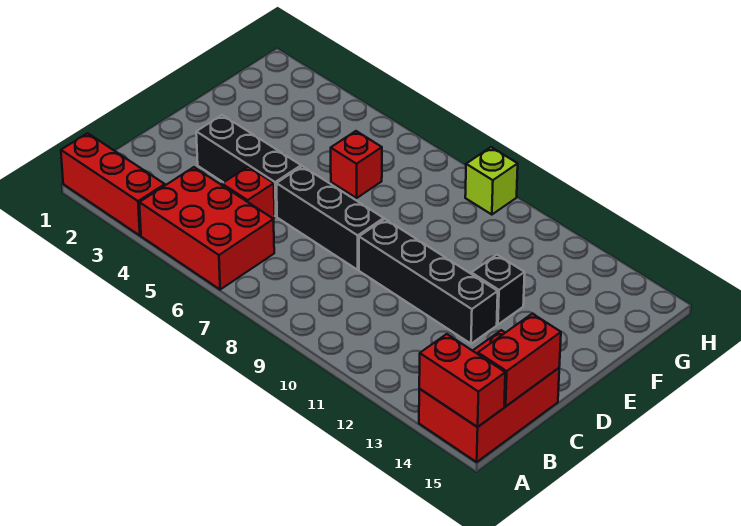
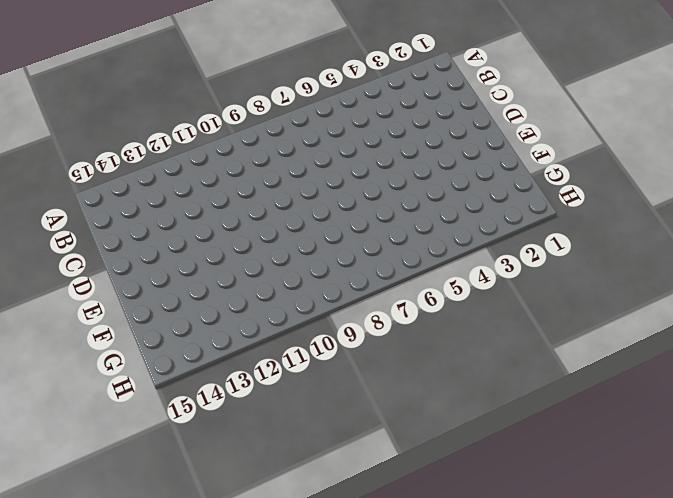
none -> red brick A1:A3 level 1
none -> red brick A4:B6 level 1
none -> red brick A14:C15 level 1

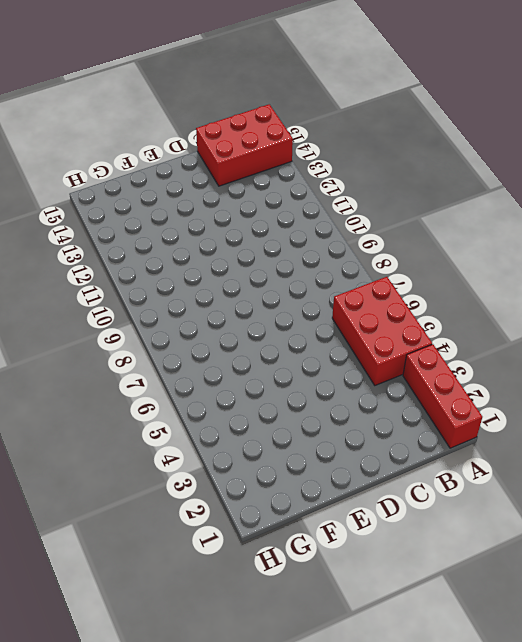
none -> red brick C5 level 1
none -> black brick D3:D5 level 1
none -> black brick D6:D8 level 1

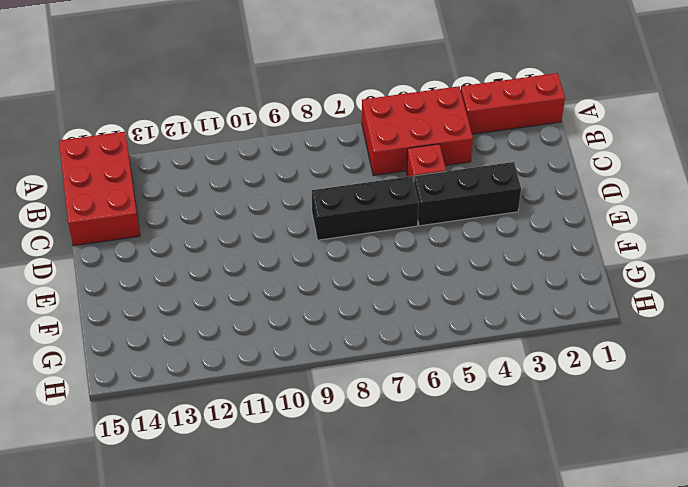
none -> black brick D9:D12 level 1
none -> black brick E12 level 1
none -> red brick F6 level 1

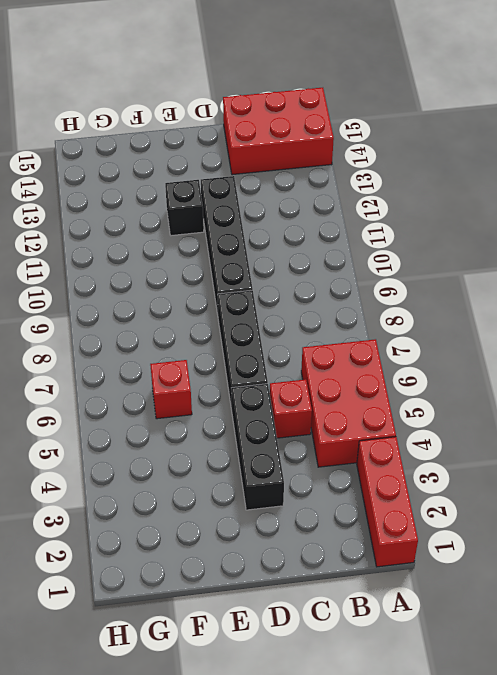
none -> lime brick H9 level 1
none -> red brick A14:A15 level 2
none -> red brick B15:C15 level 2

